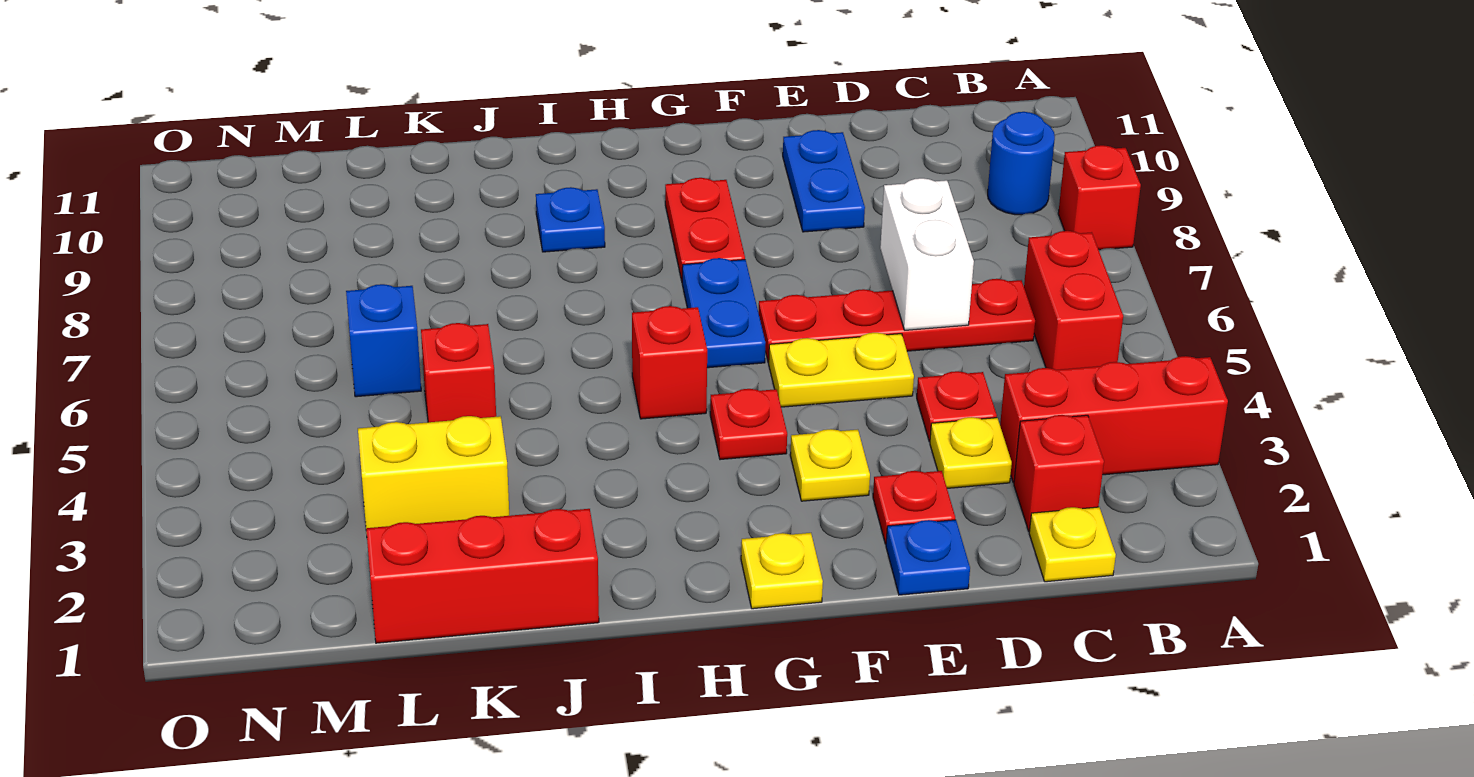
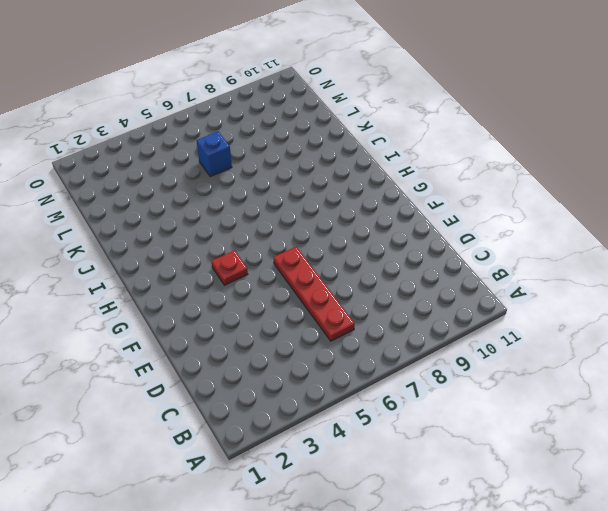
none -> red brick A3:C3 level 1
none -> red brick A8 level 1
none -> red brick B5:B6 level 1

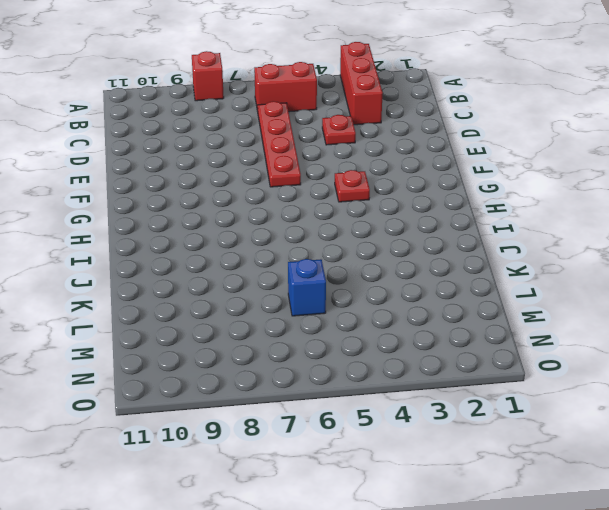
none -> blue round brick B9 level 1
none -> yellow plate C1 level 1
none -> red brick C2 level 1

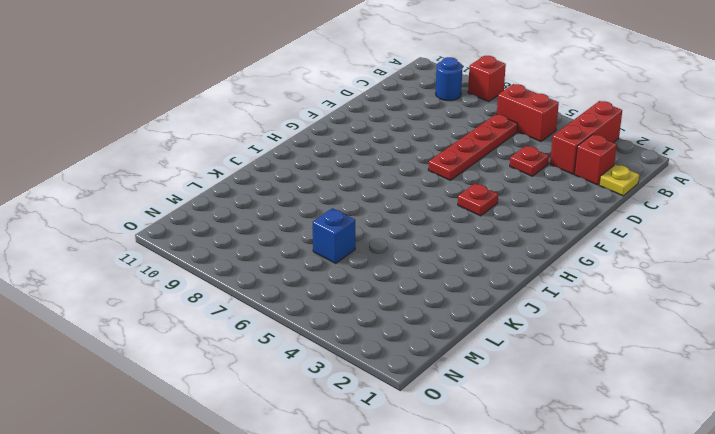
none -> yellow plate D3 level 1
none -> blue plate E1 level 1
none -> red plate E2 level 1

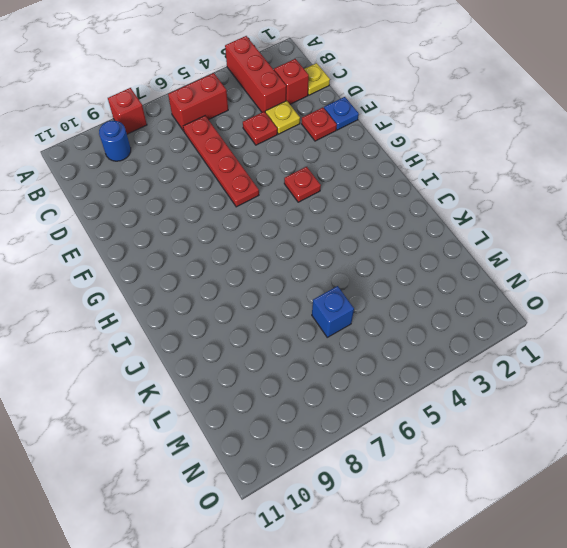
none -> yellow plate E5:F5 level 1
none -> blue plate E9:E10 level 1
none -> yellow plate F3 level 1

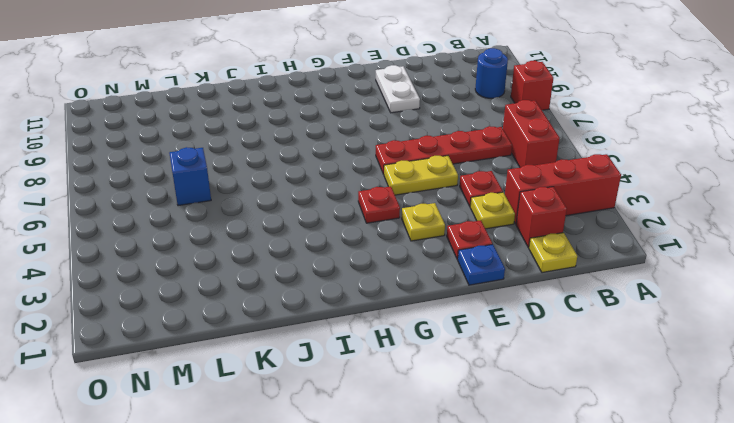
white plate E9:E10 level 1 -> blue plate E9:E10 level 1
none -> yellow plate G1 level 1
none -> blue plate G6:G7 level 1
none -> red plate G8:G9 level 1

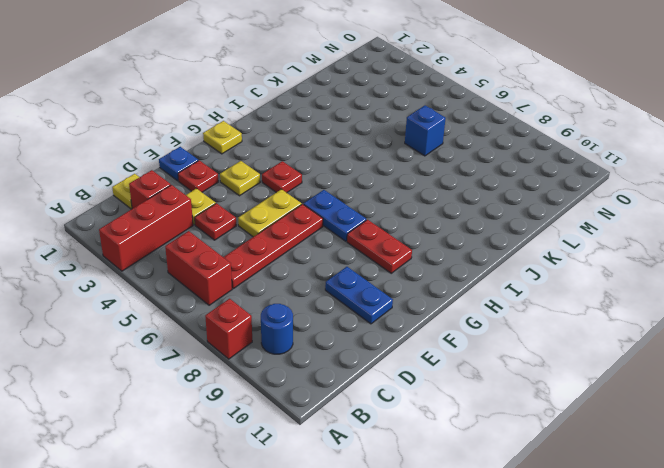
none -> red brick H5 level 1
none -> blue plate I9 level 1
none -> red brick J1:L1 level 1

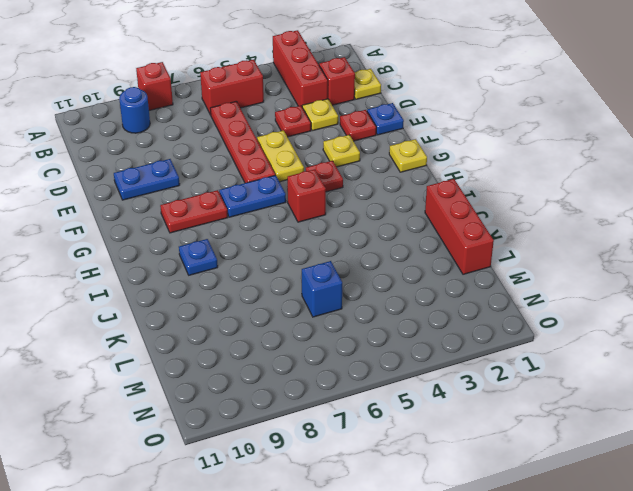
none -> yellow brick K3:L3 level 1
none -> red brick K5 level 1
none -> white brick D6:D7 level 2

